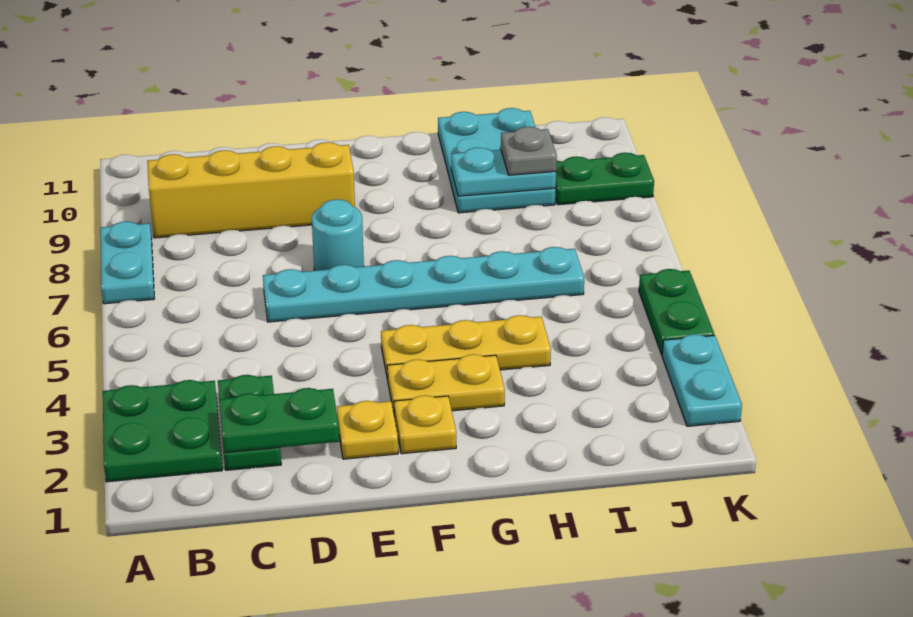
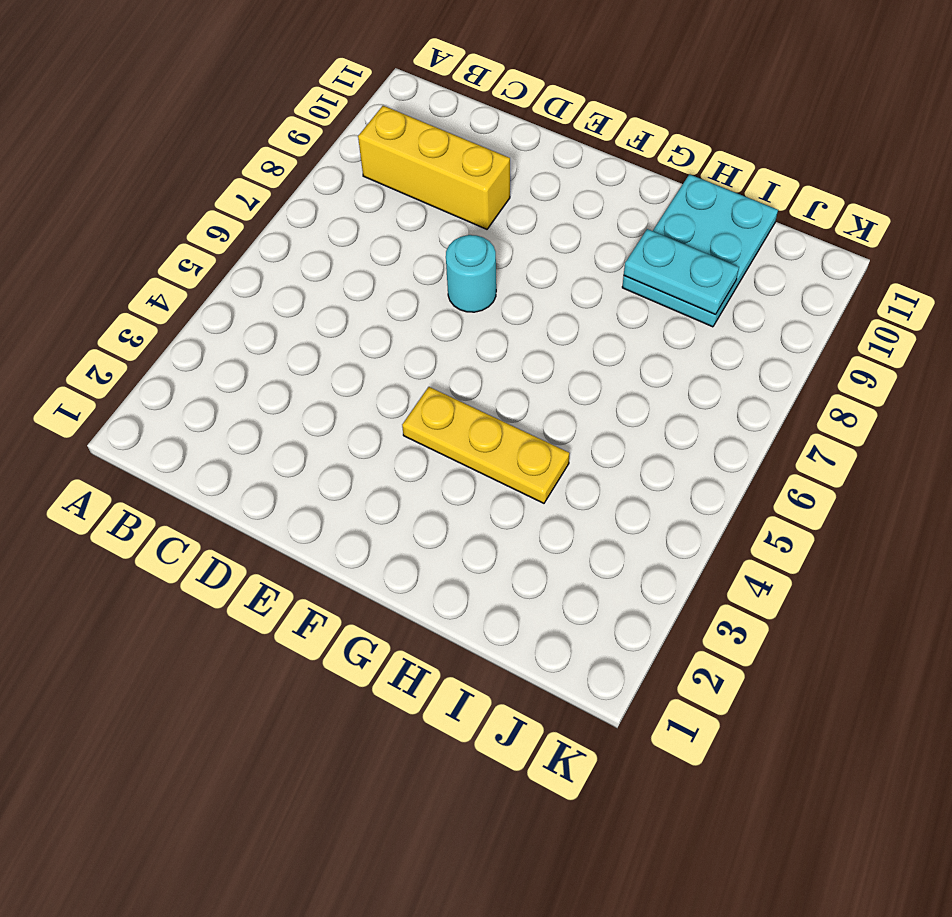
yellow brick B9:D9 level 1 -> yellow brick B9:E9 level 1
none -> green plate A2:B3 level 1
none -> cyan plate A7:A8 level 1
none -> green plate C2:C3 level 1

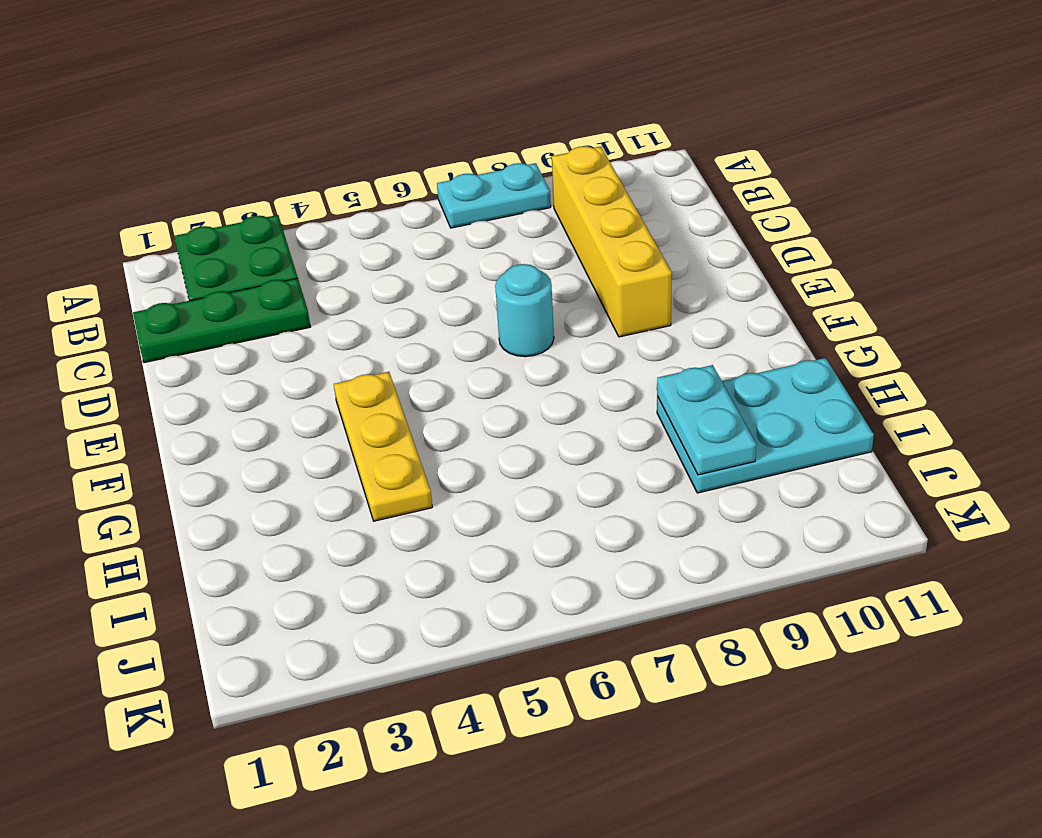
green plate C1:C3 level 1 -> green plate C2:C3 level 1
none -> cyan plate D6:I6 level 1
none -> yellow plate E2 level 1
none -> yellow plate F2 level 1

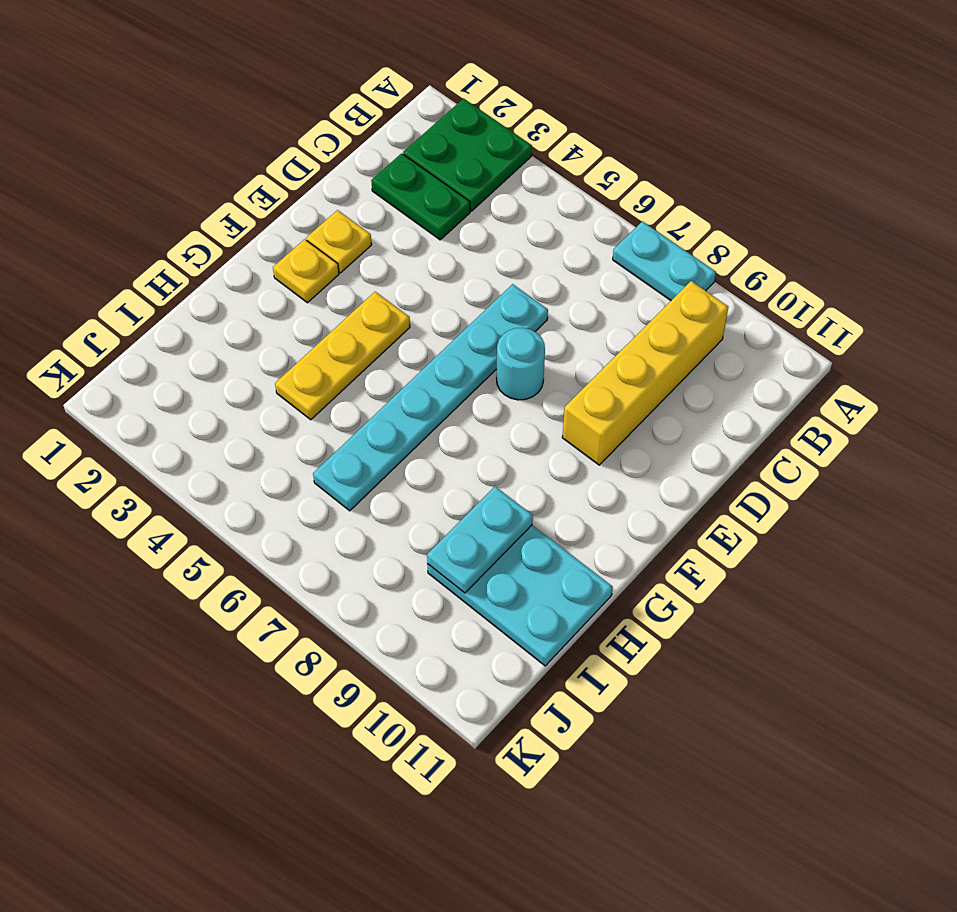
none -> yellow plate F3:G3 level 1
none -> green plate J9:K9 level 1
none -> cyan plate K2:K3 level 1

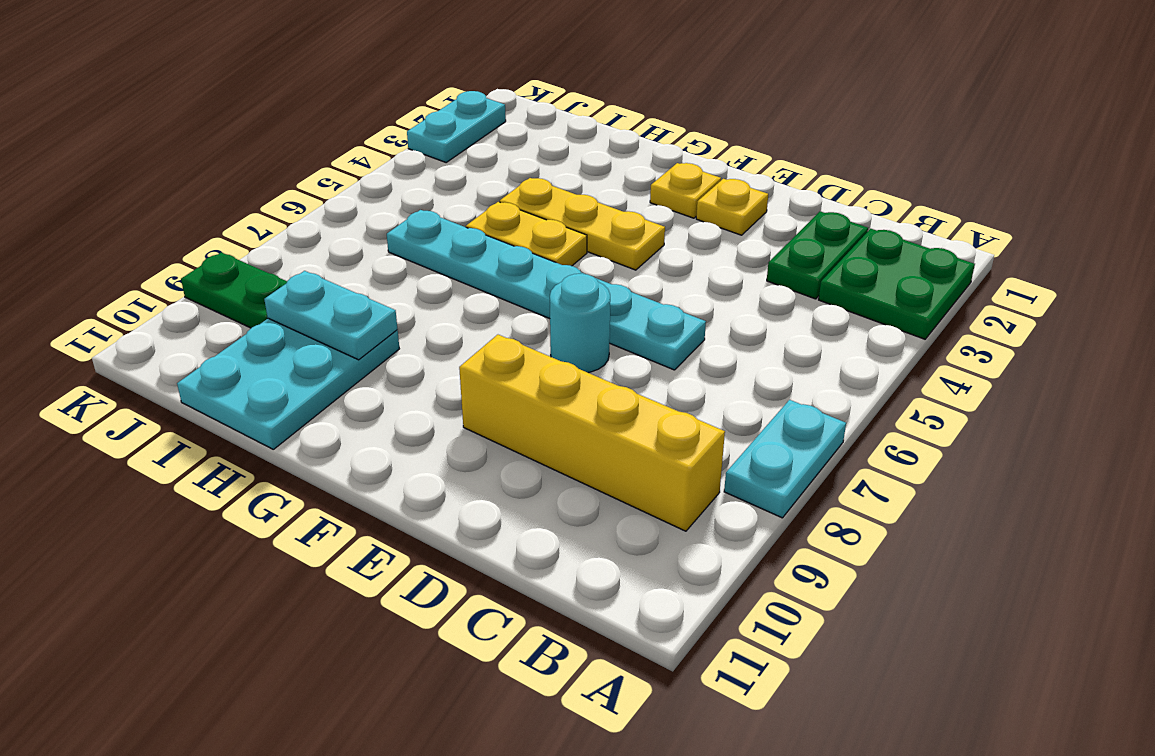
yellow plate G5:H5 level 1 -> yellow plate F3:G3 level 1
none -> green plate K4:K5 level 1
none -> green plate C2:D2 level 2
none -> grey plate I9 level 3

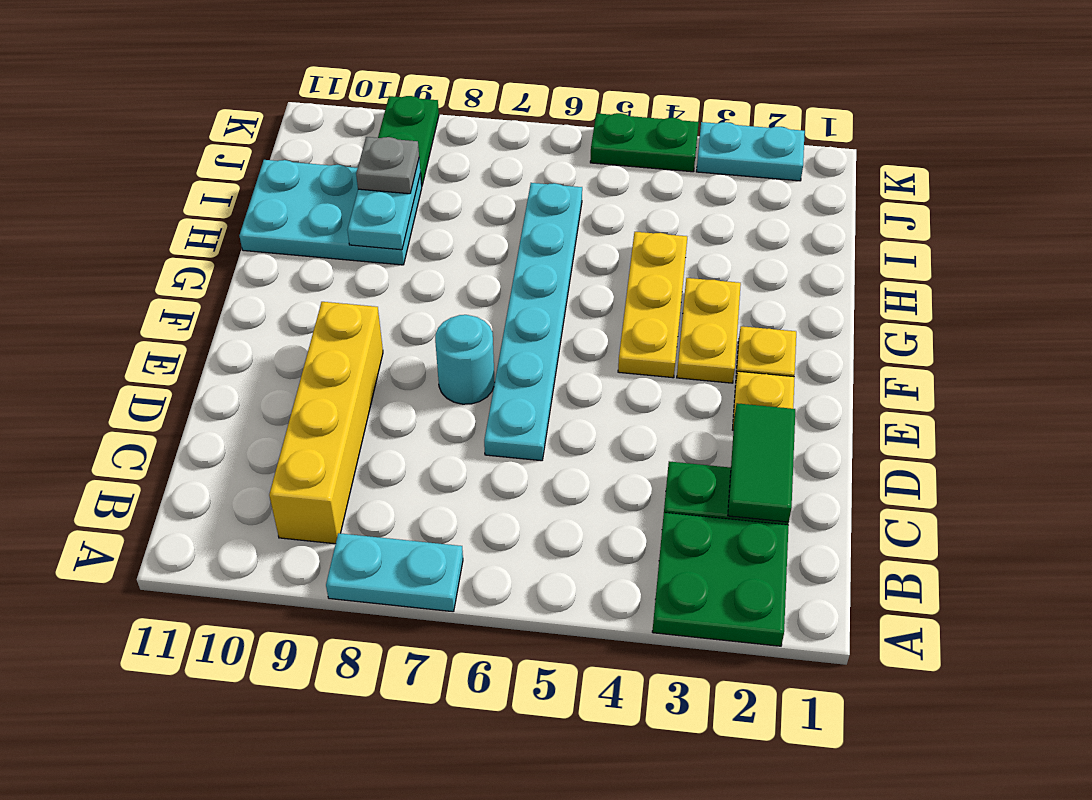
green tile C2:D2 level 2 -> green plate C2:D2 level 2

